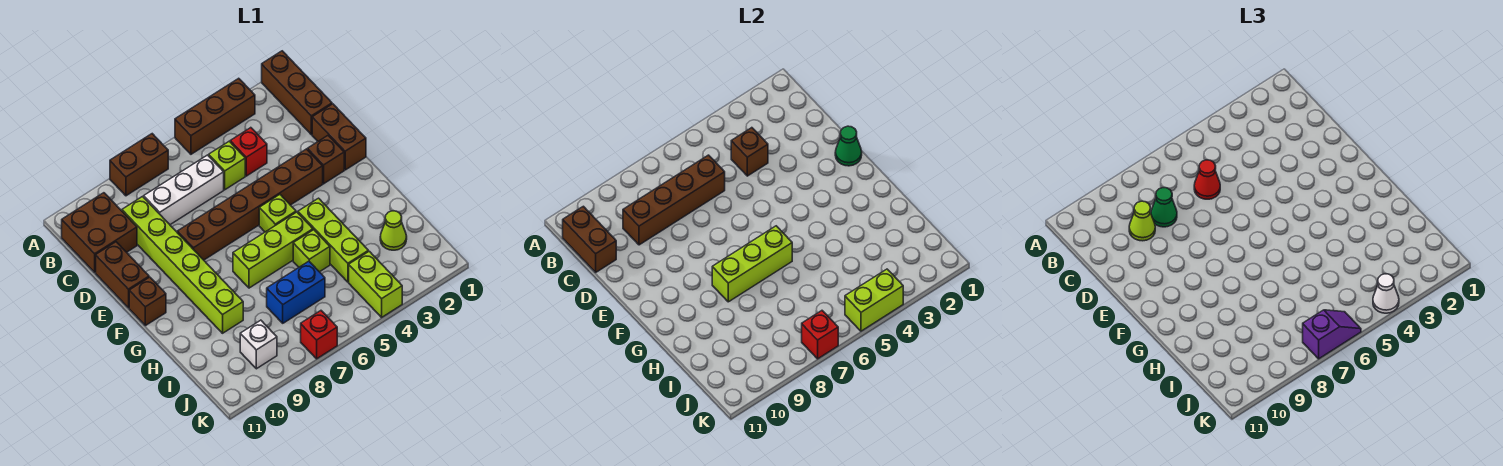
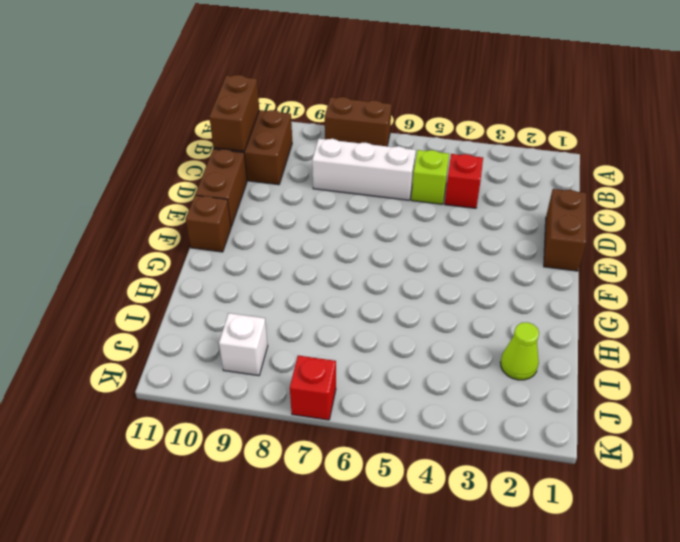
none -> brown brick A1:C1 level 1
none -> brown brick A3:A5 level 1
none -> lime brick C9:H9 level 1
none -> brown brick E2 level 1

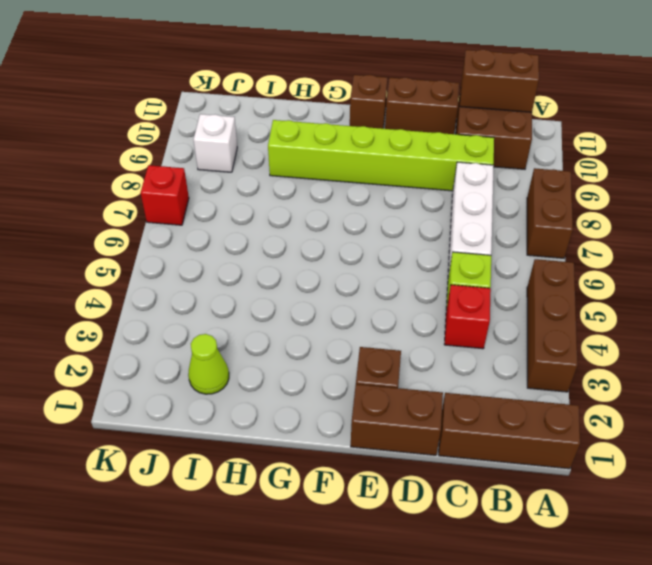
none -> brown brick E3:E8 level 1
none -> lime brick F5 level 1
none -> lime brick G4:I4 level 1
none -> lime brick G5:G7 level 1

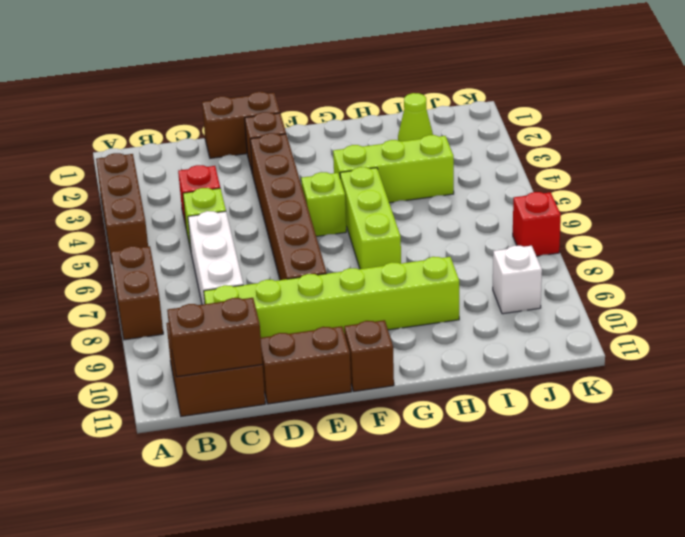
none -> brown brick A1:C1 level 1
none -> lime brick H5 level 1
none -> blue brick I6:I7 level 1
none -> lime brick J4:K4 level 1

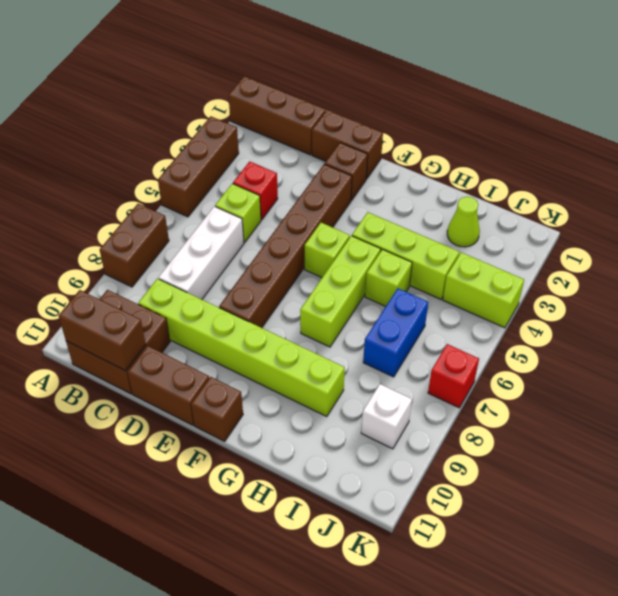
none -> brown brick C4 level 2
none -> brown brick C6:C9 level 2
none -> green cone E1 level 2
none -> lime brick G6:G8 level 2

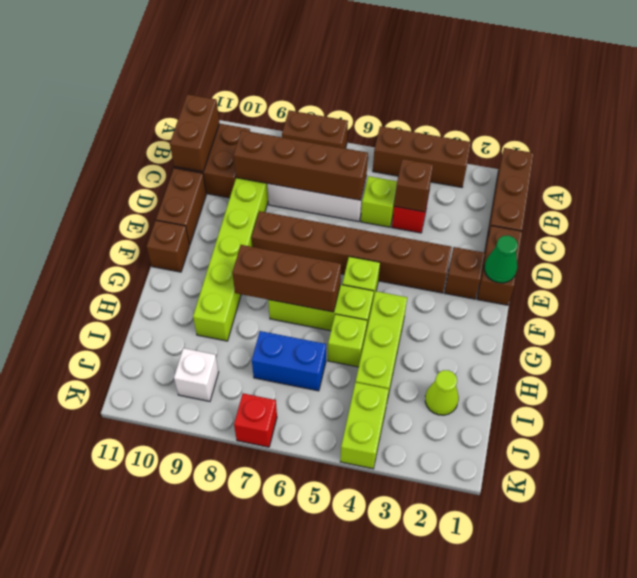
brown brick G6:G8 level 2 -> lime brick G6:G8 level 2
none -> lime brick K4:K5 level 2
none -> red brick K7 level 2
none -> red cone C6 level 3
none -> green cone C8 level 3

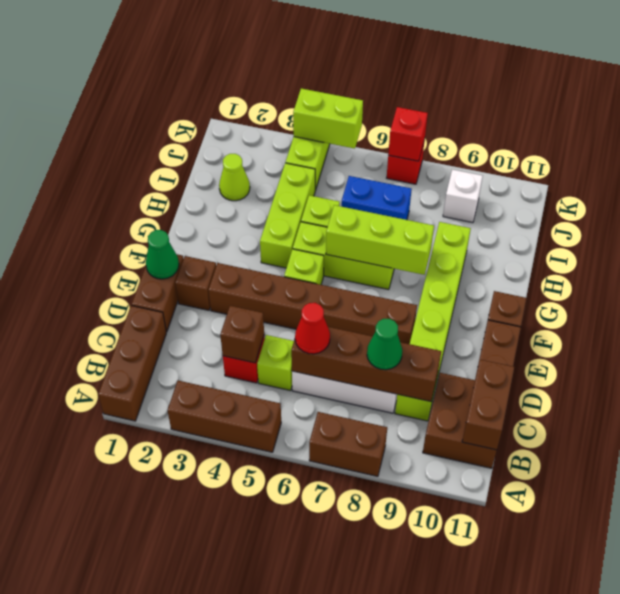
none -> lime cone C9 level 3
none -> white cone K4 level 3
none -> purple slope K6:K7 level 3 top 7

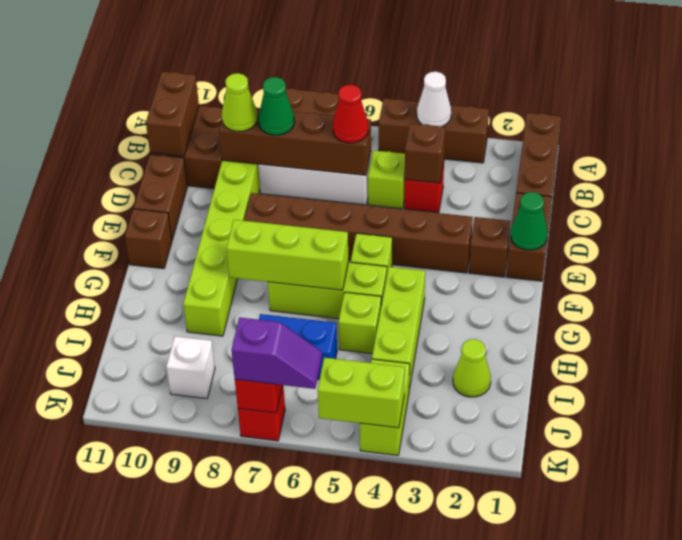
white cone A4 level 2 -> white cone K4 level 3

